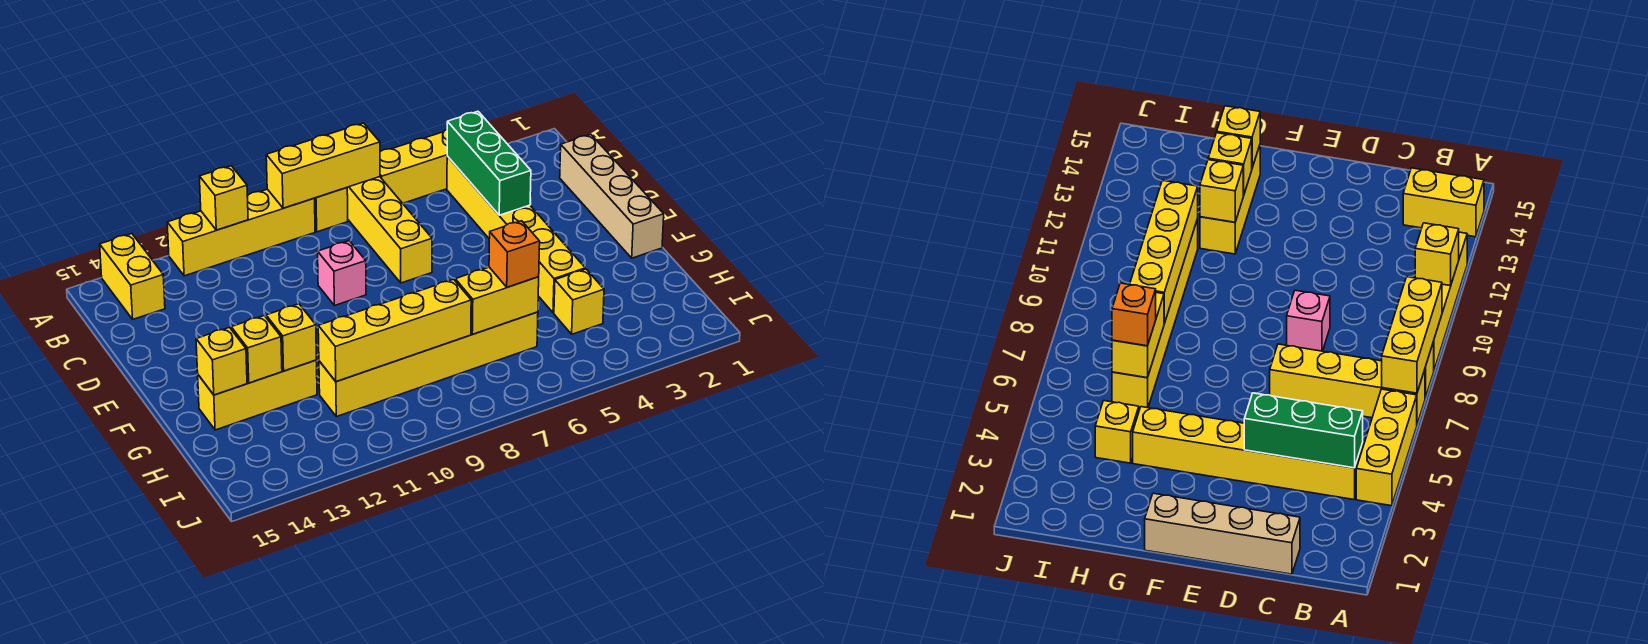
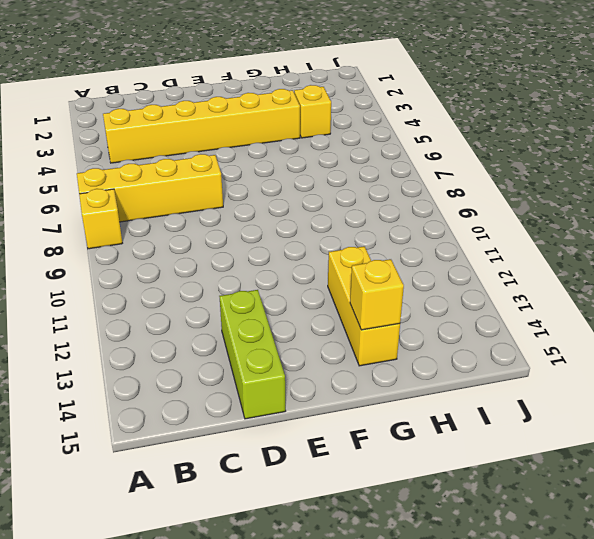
lime brick D13:D15 level 1 -> none
none -> yellow brick A4:A6 level 1
none -> yellow brick A9:A12 level 1
none -> yellow brick A14:B14 level 1

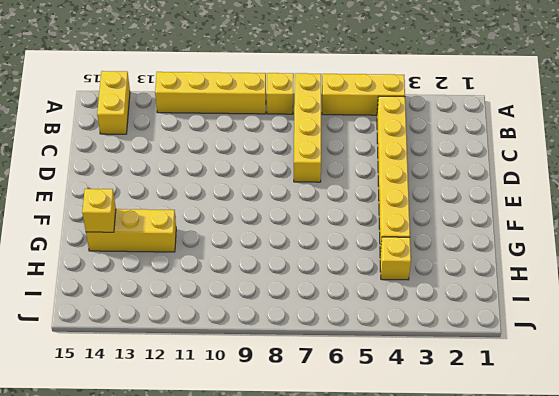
none -> tan brick C1:F1 level 1
none -> pink brick D9 level 1
none -> yellow brick H6:H11 level 1

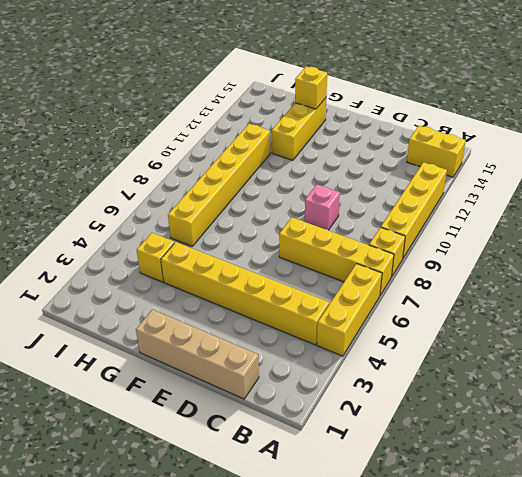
none -> yellow brick A7:A9 level 2
none -> yellow brick A11 level 2
none -> green brick B4:D4 level 2

